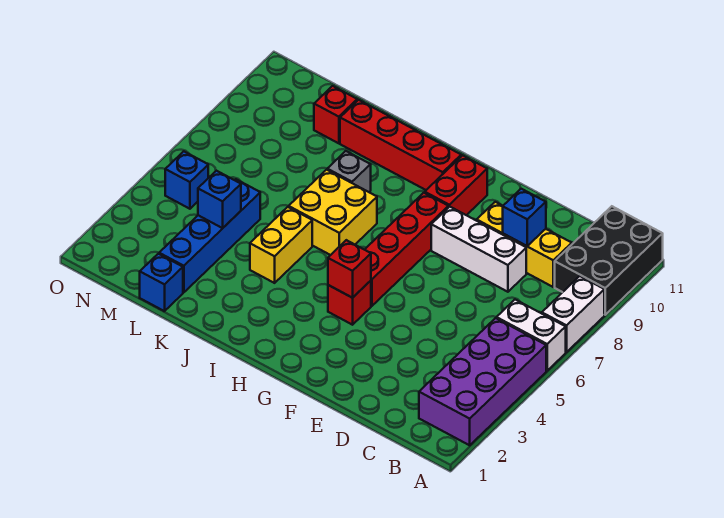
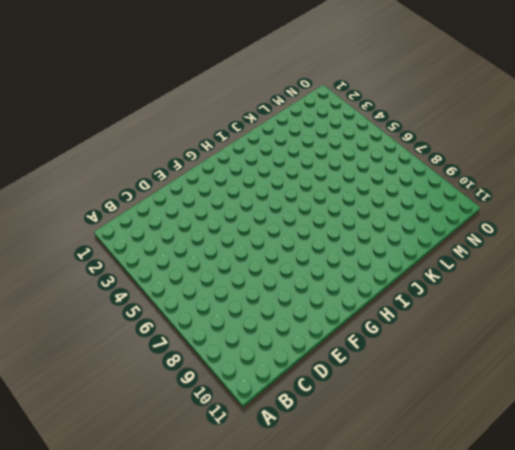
none -> purple brick A2:B5 level 1
none -> white brick A6:B6 level 1
none -> white brick A7:A8 level 1

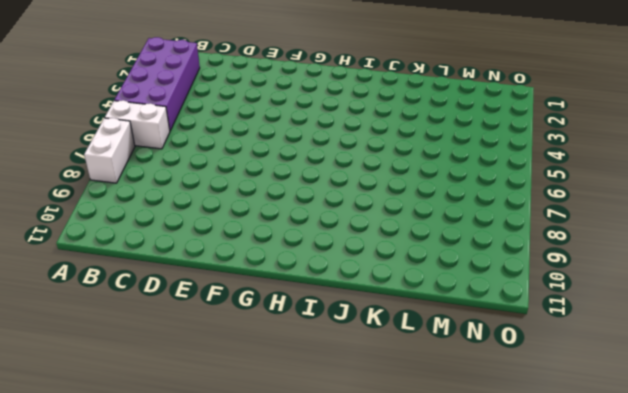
none -> black brick A9:B11 level 1
none -> yellow brick C9:E9 level 1
none -> white brick D8:F8 level 1

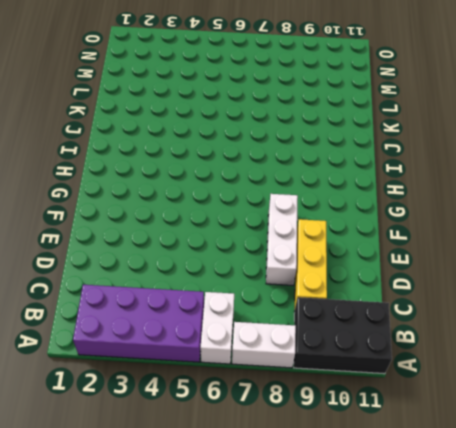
none -> red brick G4 level 1
none -> red brick G5:G8 level 1
none -> red brick G9:G10 level 1

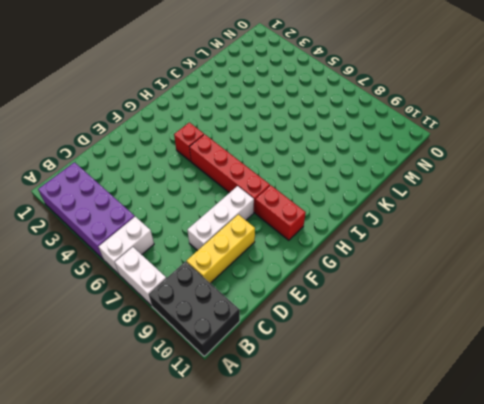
none -> red brick H10:K10 level 1
none -> yellow brick I6:J7 level 1
none -> yellow brick J4:J5 level 1

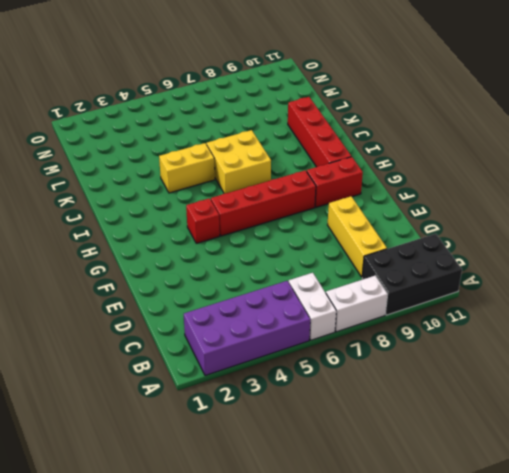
none -> white brick D8:F8 level 1
none -> grey brick J8 level 1
none -> blue brick L1 level 1

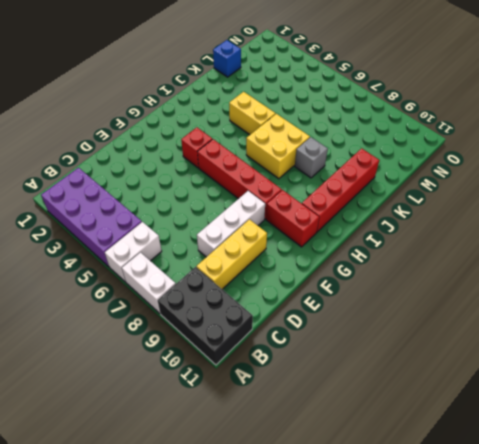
none -> blue brick L2:L5 level 1
none -> red brick L10 level 1
none -> blue brick N5 level 1

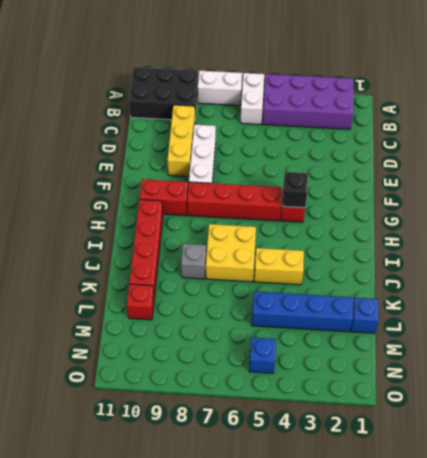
black brick G4 level 2 -> red brick G4 level 2
none -> blue brick D9 level 2
none -> blue brick L4 level 2

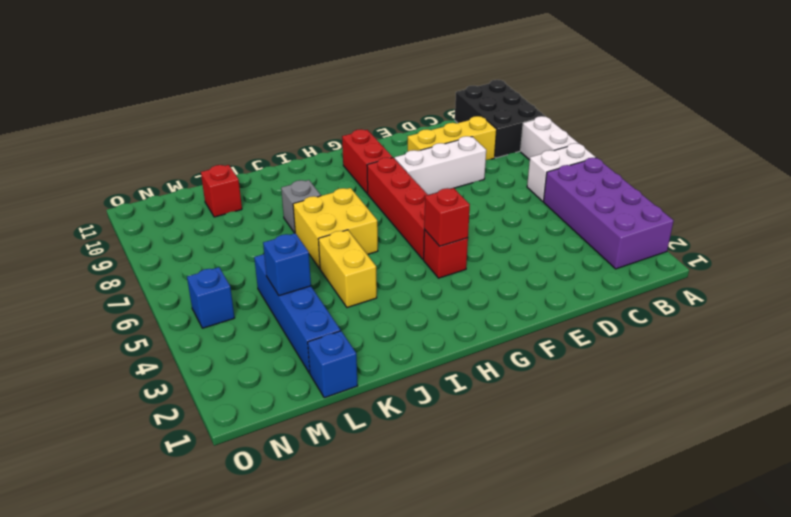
none -> red brick H10:K10 level 1
none -> blue brick D9 level 2

